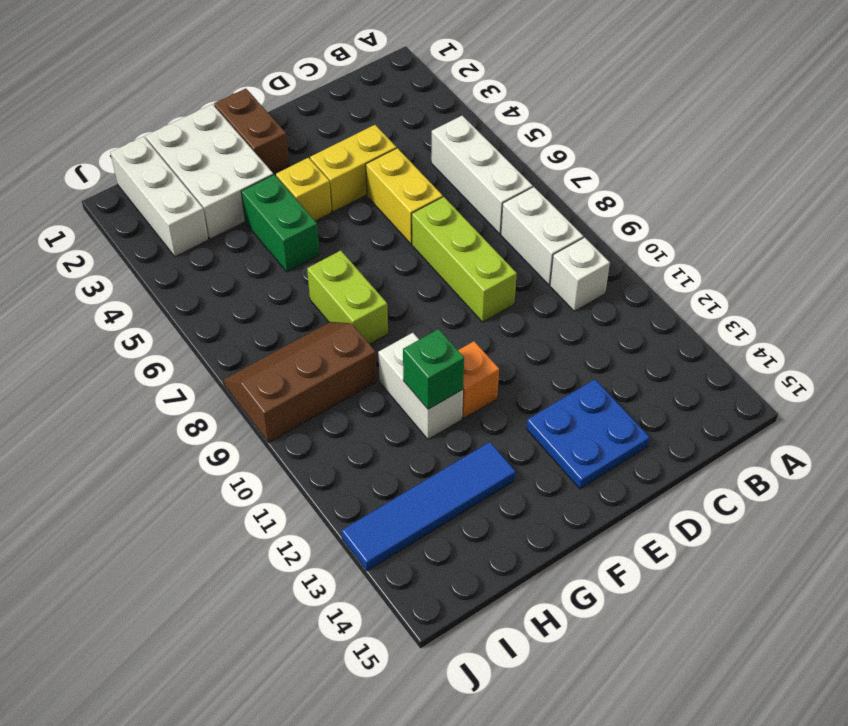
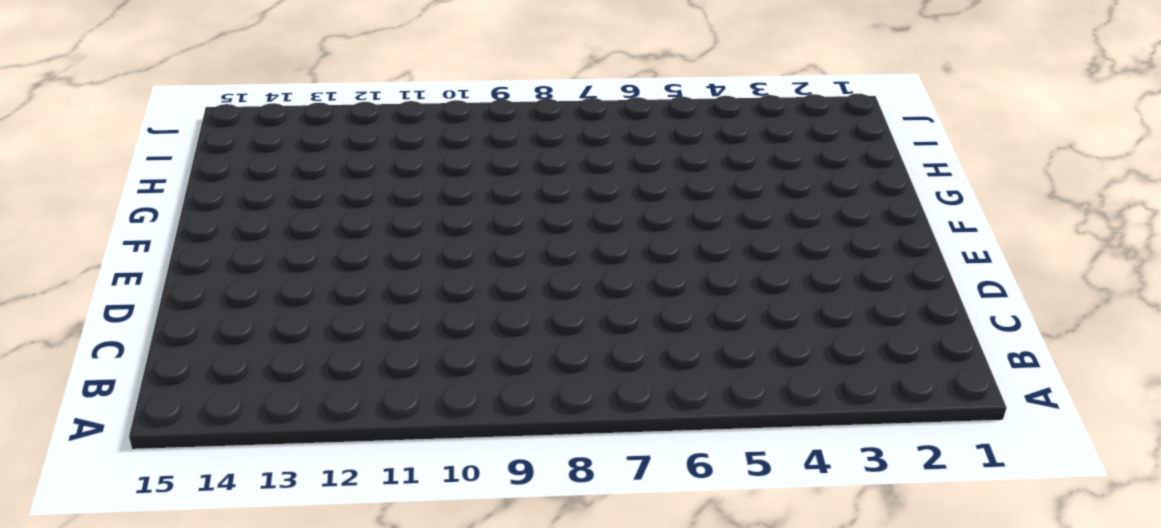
none -> white brick B5:B7 level 1
none -> white brick B8:B9 level 1
none -> white brick B10 level 1

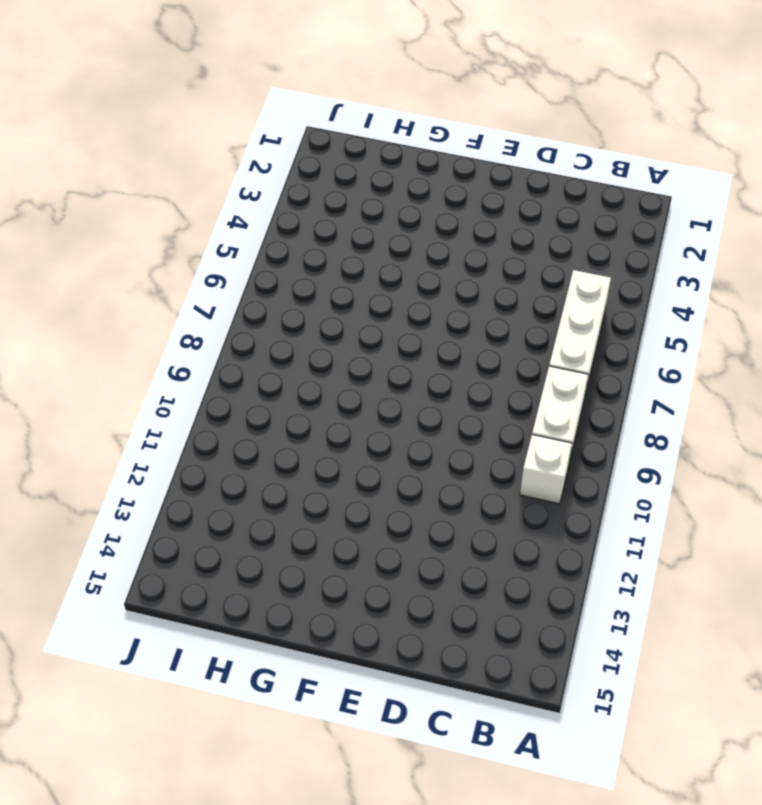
none -> yellow brick D4:E4 level 1
none -> yellow brick D5:D6 level 1
none -> lime brick D7:D9 level 1

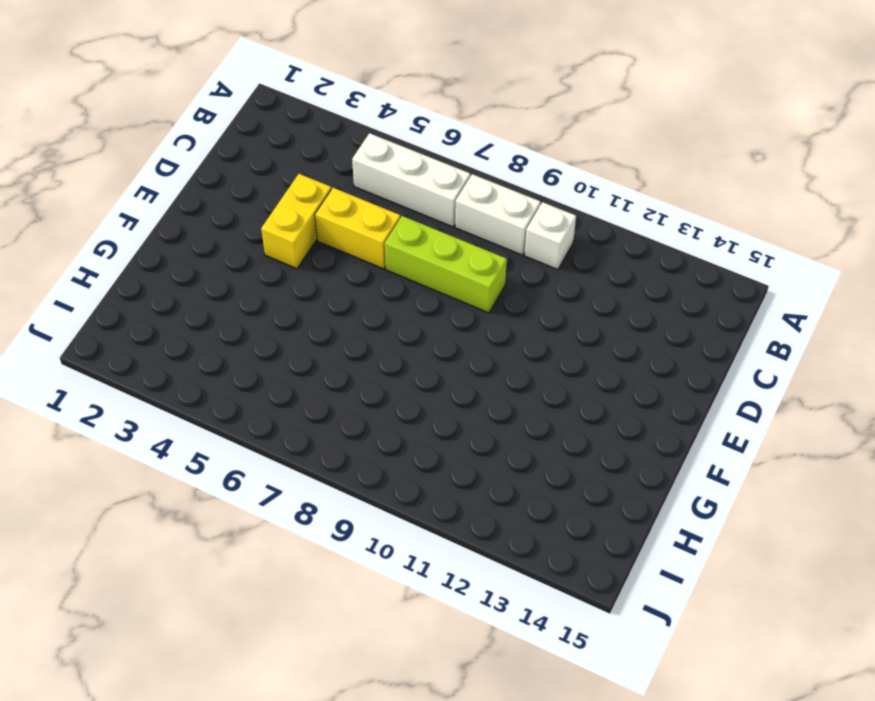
none -> blue plate D13:E14 level 1
none -> brown brick F1:F2 level 1
none -> yellow brick F4 level 1

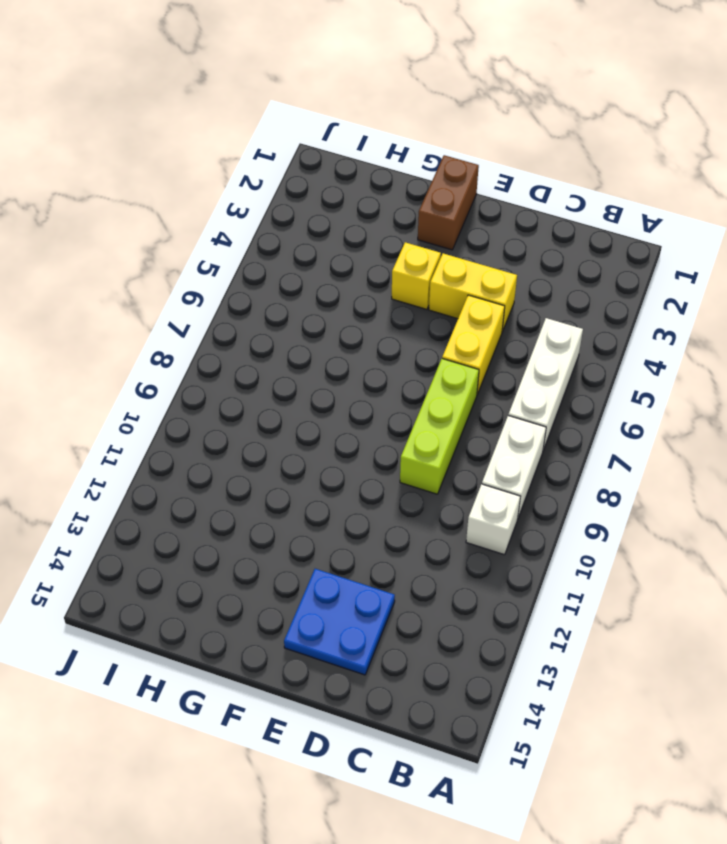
none -> orange brick F11 level 1
none -> white brick G1:H3 level 1
none -> green brick G4:G5 level 1

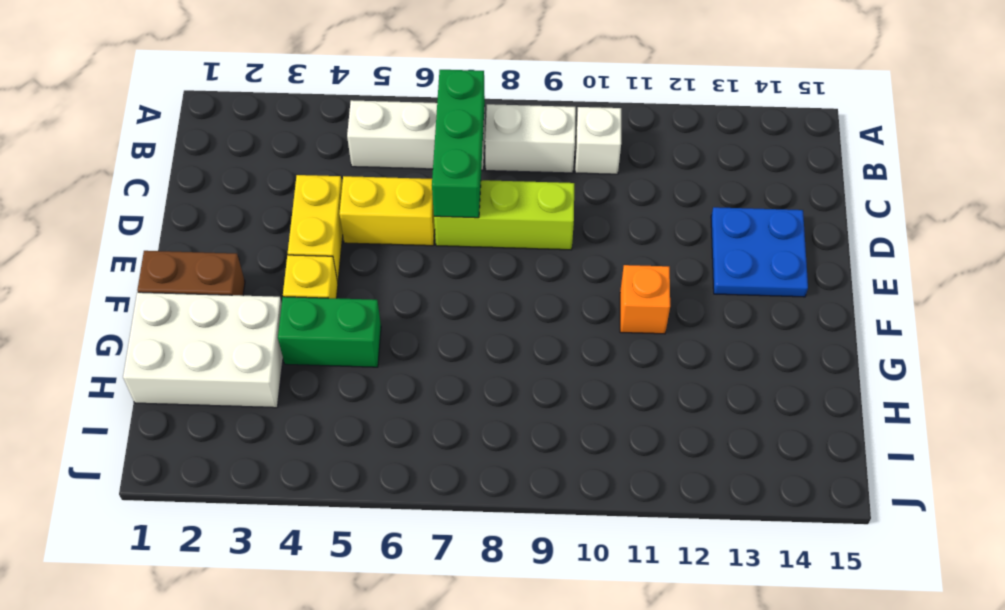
green brick B7:D7 level 2 -> none
none -> lime brick G7:G8 level 1
none -> white brick G10:G11 level 1
none -> blue tile G13:J13 level 1

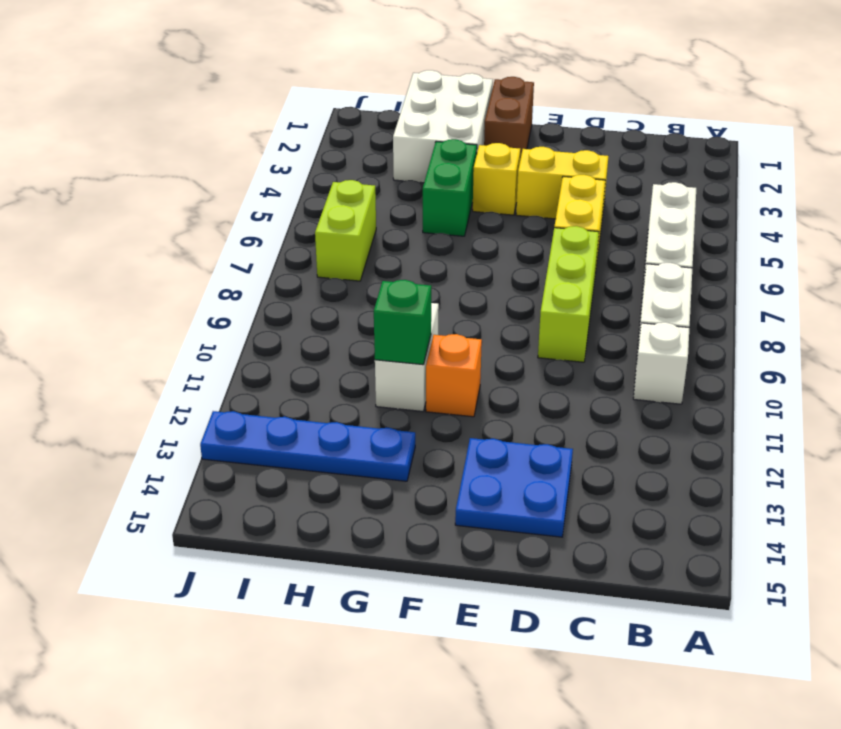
blue plate G13:J13 level 1 -> blue tile G13:J13 level 1
lime brick I6:I7 level 1 -> lime brick G7:G8 level 1
none -> brown slope H8:J9 level 1 top 9
none -> white brick I1:I3 level 1

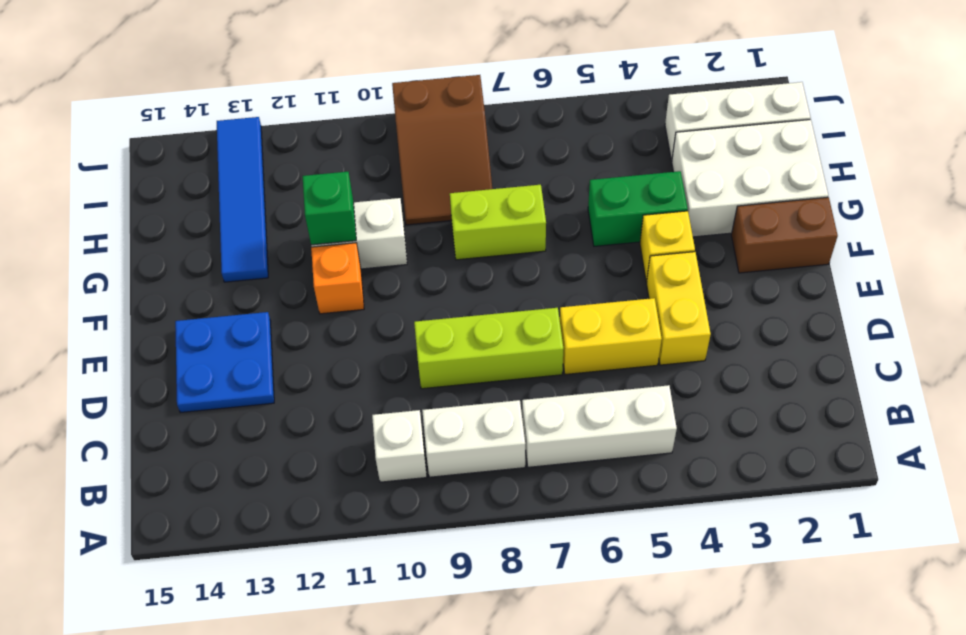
brown slope H8:J9 level 1 top J -> brown slope H8:J9 level 1 top 9

